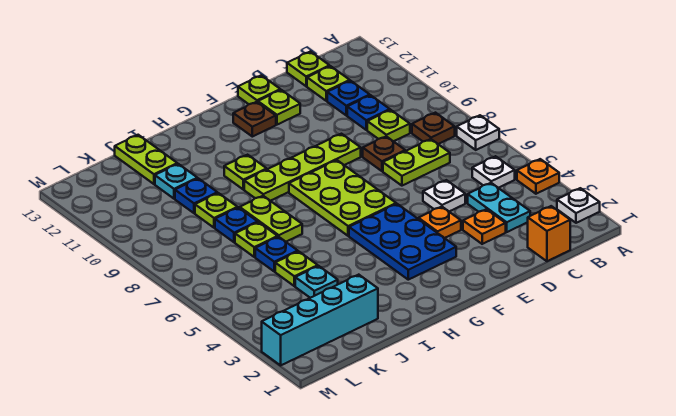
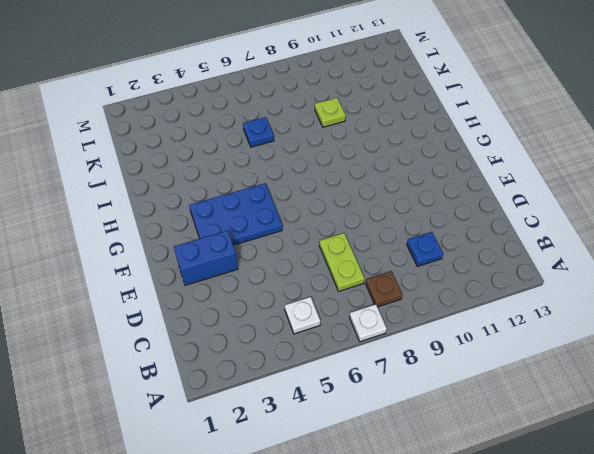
blue brick E2:E3 level 1 -> none
none -> white plate A2 level 1
none -> orange plate A4 level 1
none -> orange brick C1 level 1
none -> cyan plate C3:C4 level 1

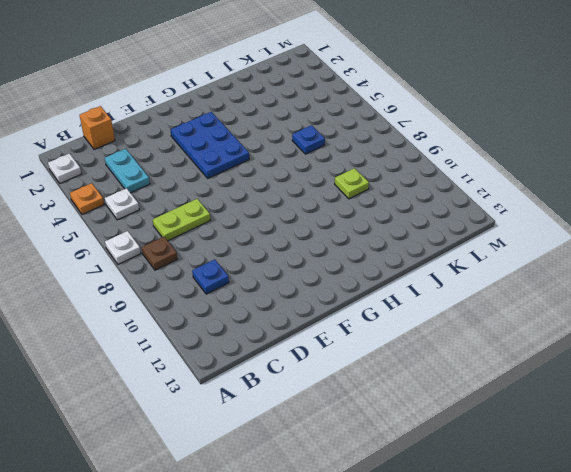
none -> lime plate C9 level 1
none -> blue plate C11 level 1
none -> lime plate C12 level 1
none -> lime plate C13 level 1

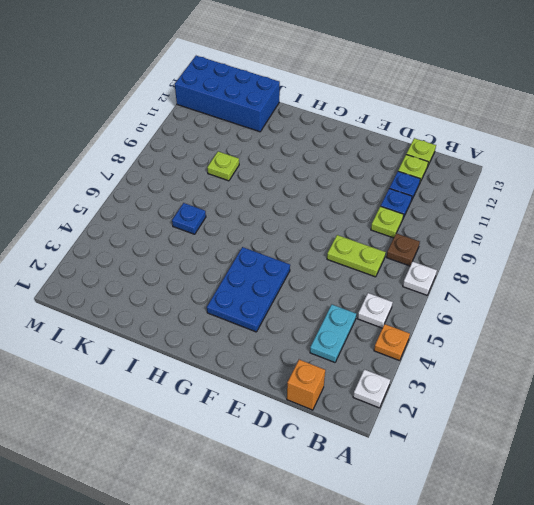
blue brick J12:M13 level 1 -> lime plate J12:J13 level 1
none -> orange plate D3 level 1
none -> white plate D5 level 1
none -> brown plate D8 level 1
none -> orange plate E4 level 1

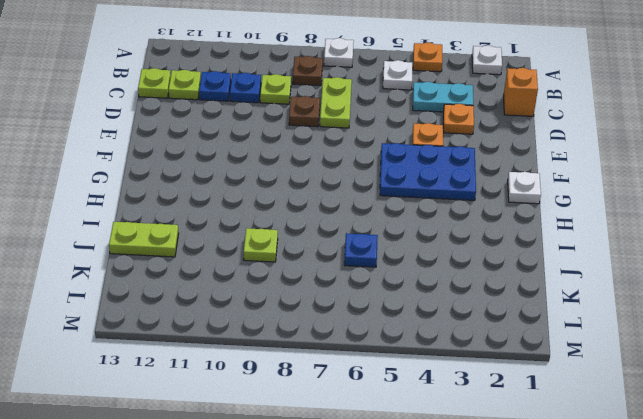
white plate G1 level 1 -> white plate D5 level 1
none -> lime plate E9:H9 level 1
none -> lime plate E12 level 1
none -> lime plate E13 level 1
none -> lime plate F6:G8 level 1

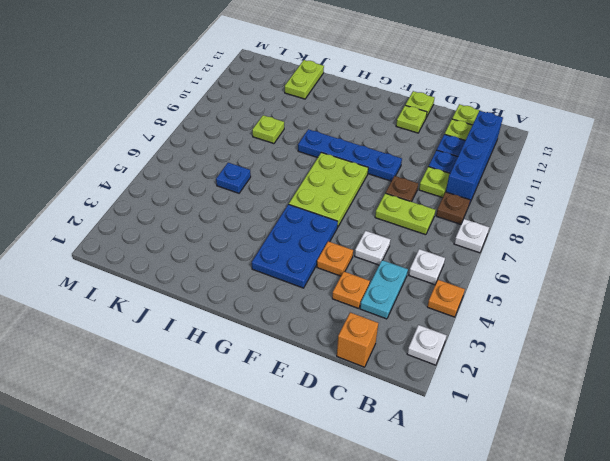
blue brick B9:B12 level 1 -> none
blue plate E9:H9 level 1 -> lime plate E9:H9 level 1
none -> brown plate F12 level 1
none -> lime plate H10 level 1
none -> lime plate I7:I8 level 1
none -> cyan brick J2:M2 level 1

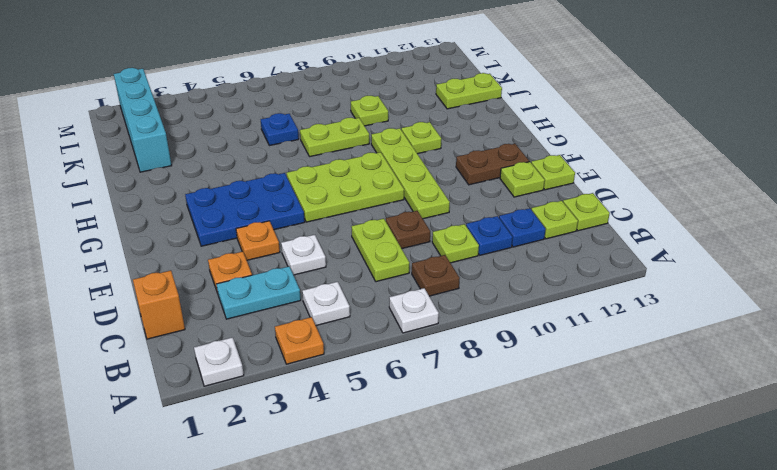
brown plate F11:F12 level 1 -> brown plate F12 level 1
none -> cyan plate J4 level 1
none -> lime plate J5 level 1
none -> lime plate J7 level 1
none -> blue plate J8 level 1

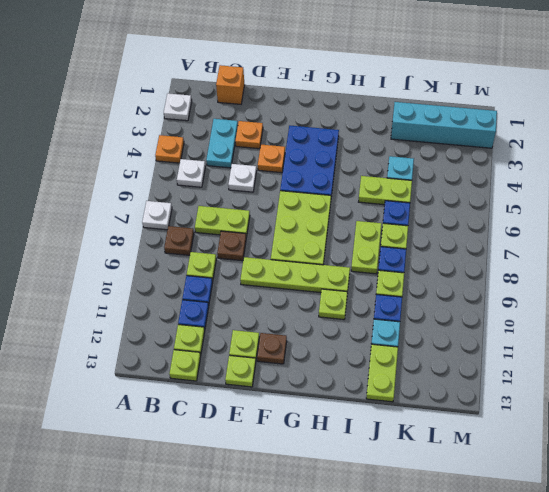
lime plate I5:J5 level 1 -> lime plate J5 level 1

